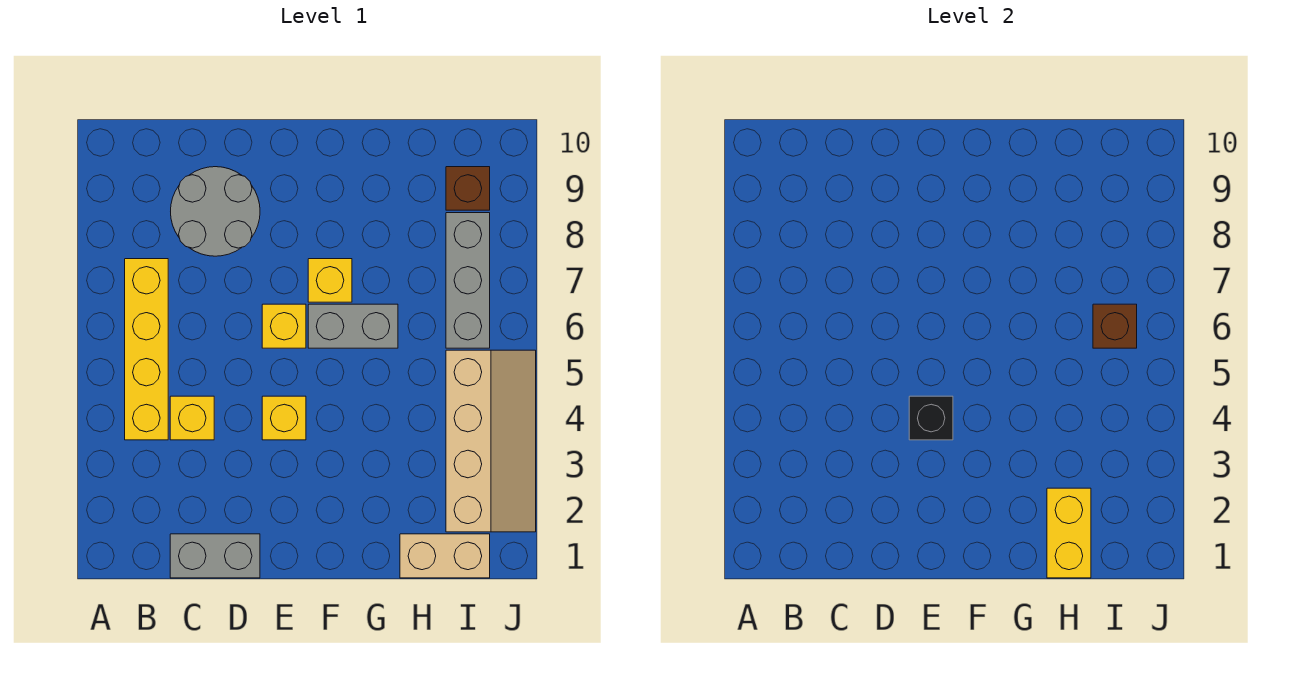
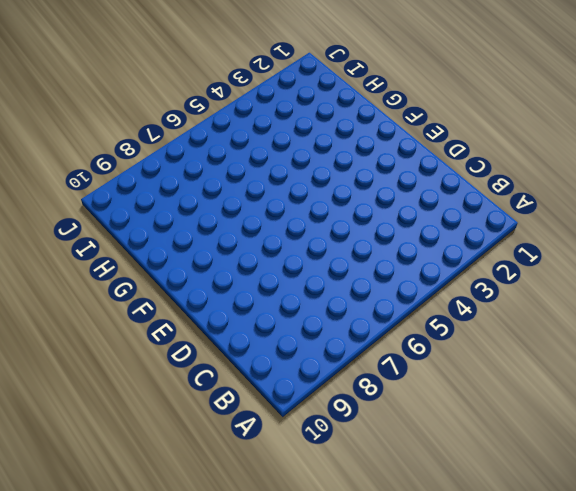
none -> yellow brick B4:B7 level 1
none -> grey brick C1:D1 level 1
none -> yellow brick C4 level 1

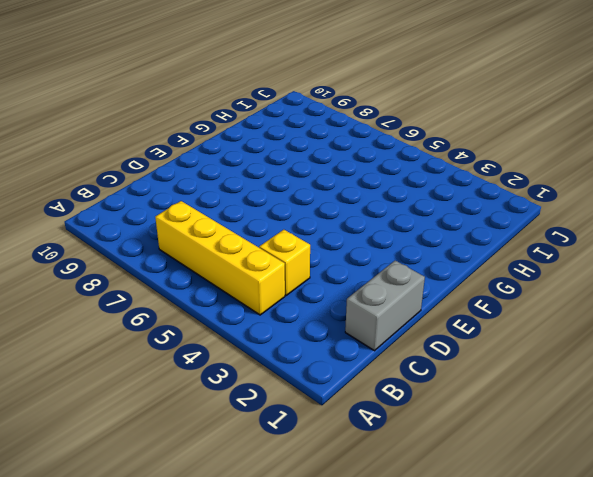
none -> grey round brick C8:D9 level 1
none -> yellow brick E4 level 1
none -> yellow brick E6 level 1

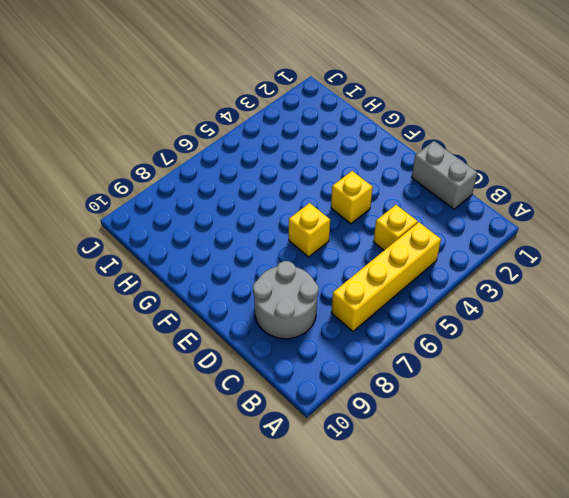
none -> grey brick F6:G6 level 1
none -> yellow brick F7 level 1
none -> tan brick H1:I1 level 1

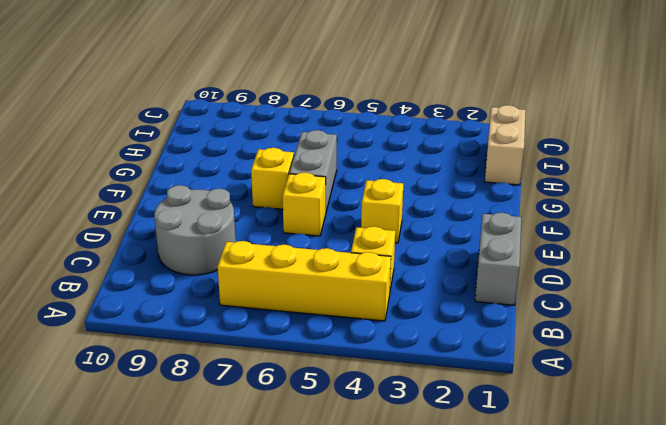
none -> tan slope I2:J5 level 1 top I
none -> grey brick I6:I8 level 1
none -> brown brick I9 level 1

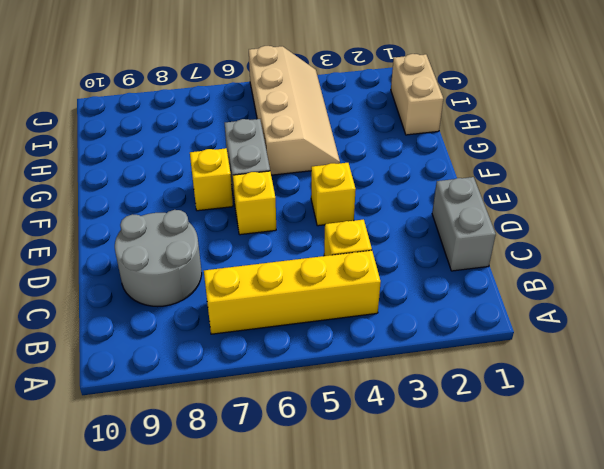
tan slope G4:J5 level 1 top 5 -> tan slope I2:J5 level 1 top I
none -> grey brick I6:I8 level 1
none -> brown brick I9 level 1
none -> black brick E4 level 2

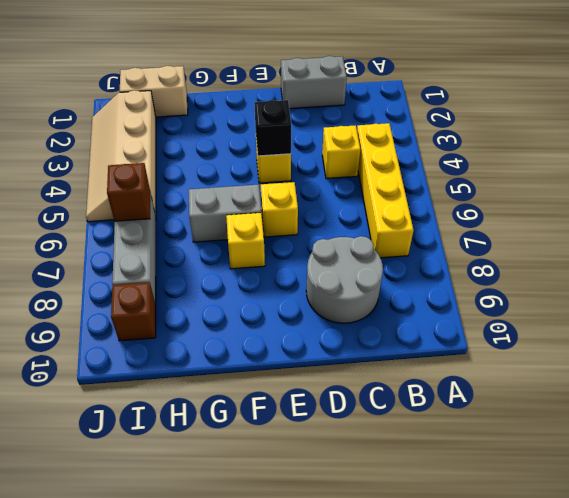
none -> yellow brick H1:H2 level 2

